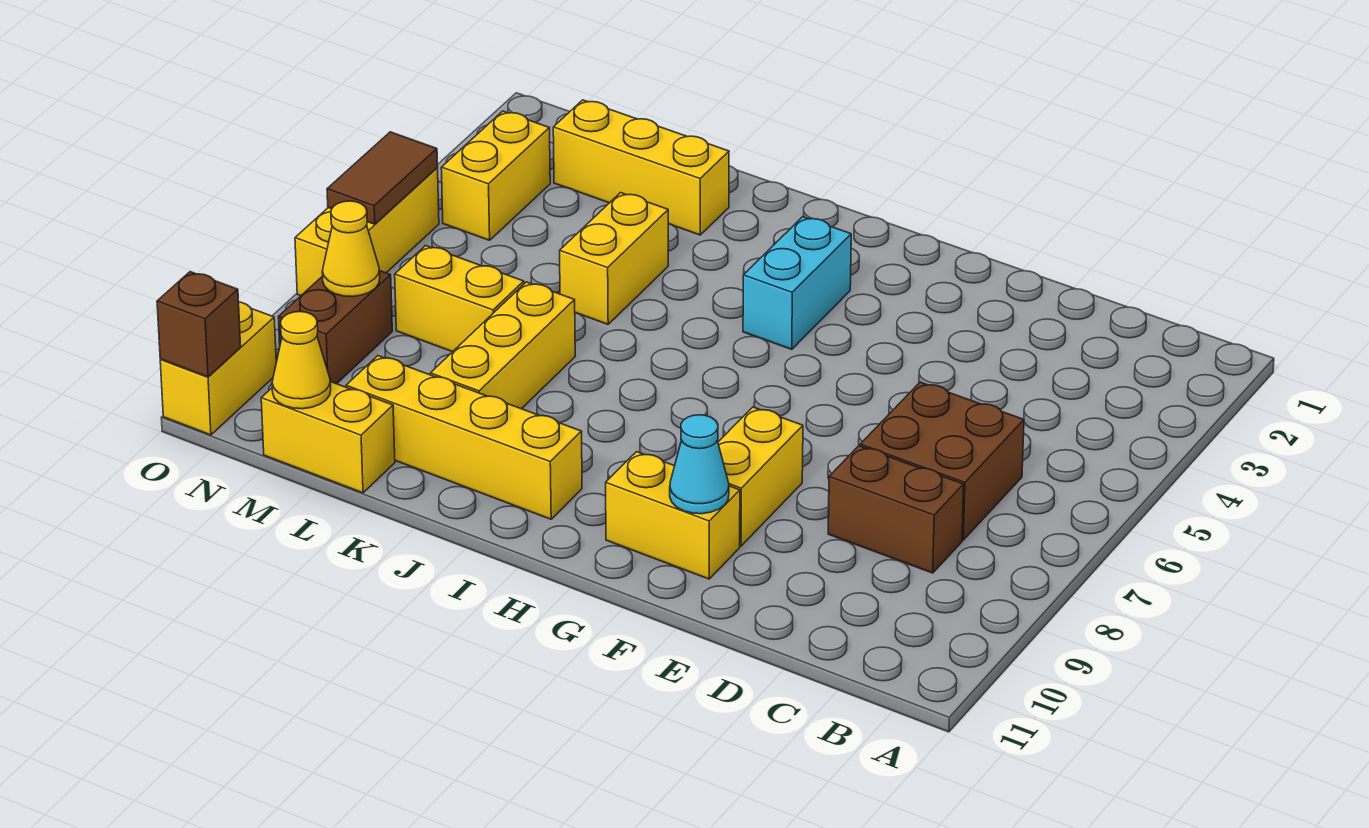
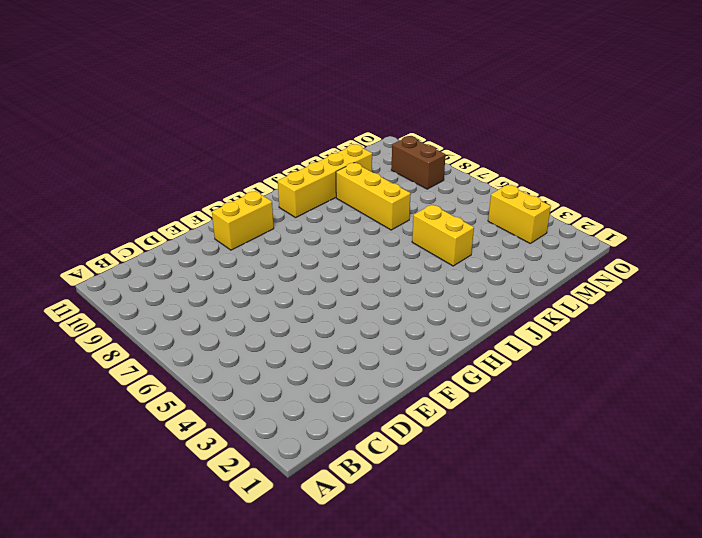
none -> brown brick C6:D7 level 1
none -> brown brick C8:D8 level 1
none -> yellow brick F8:F9 level 1

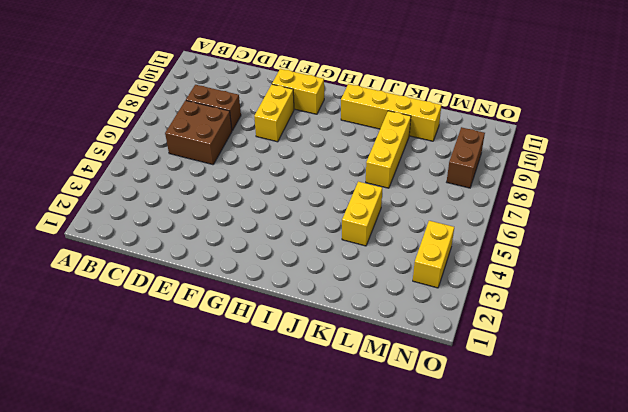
none -> cyan brick H3:H4 level 1
none -> yellow brick K2:M2 level 1
none -> yellow brick L7:M7 level 1

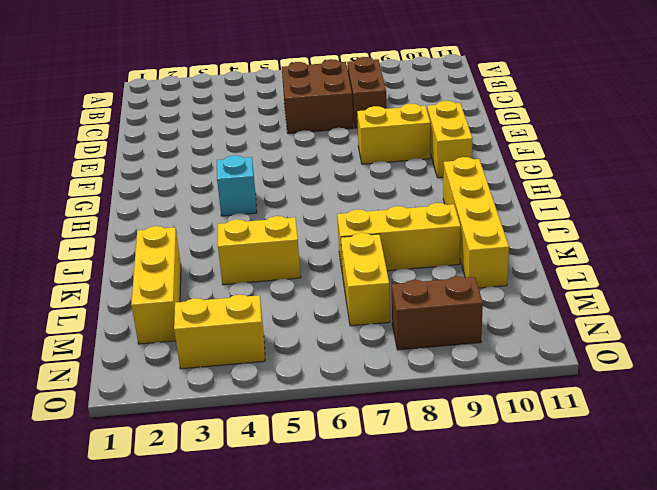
cyan brick H4 level 1 -> cyan brick H3:H4 level 1
none -> yellow brick L11:M11 level 1
none -> yellow brick O5:O7 level 1
none -> yellow brick O10:O11 level 1

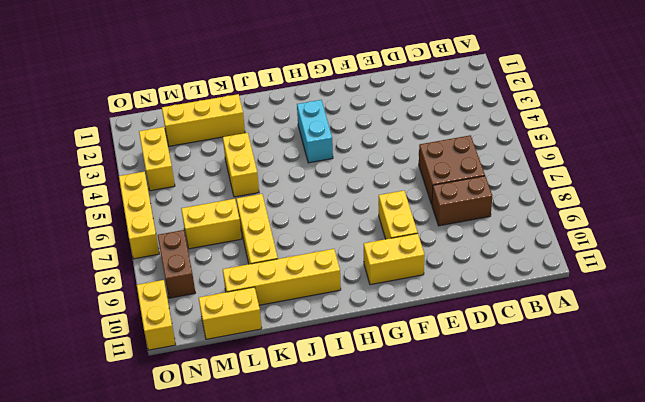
none -> cyan cone F10 level 2
none -> yellow cone M11 level 2
none -> yellow cone N8 level 2

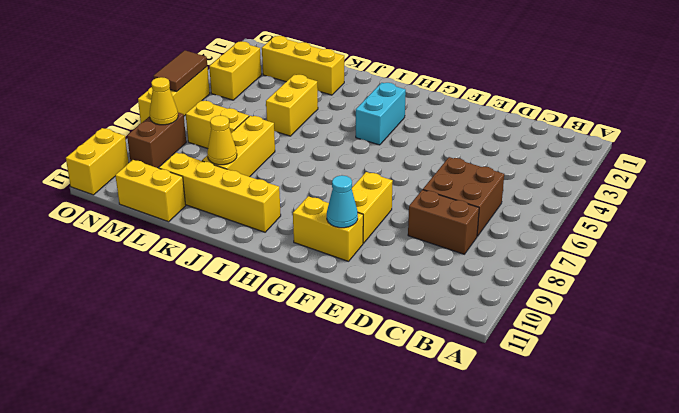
yellow cone K9 level 2 -> yellow cone M11 level 2
none -> brown brick O11 level 2

